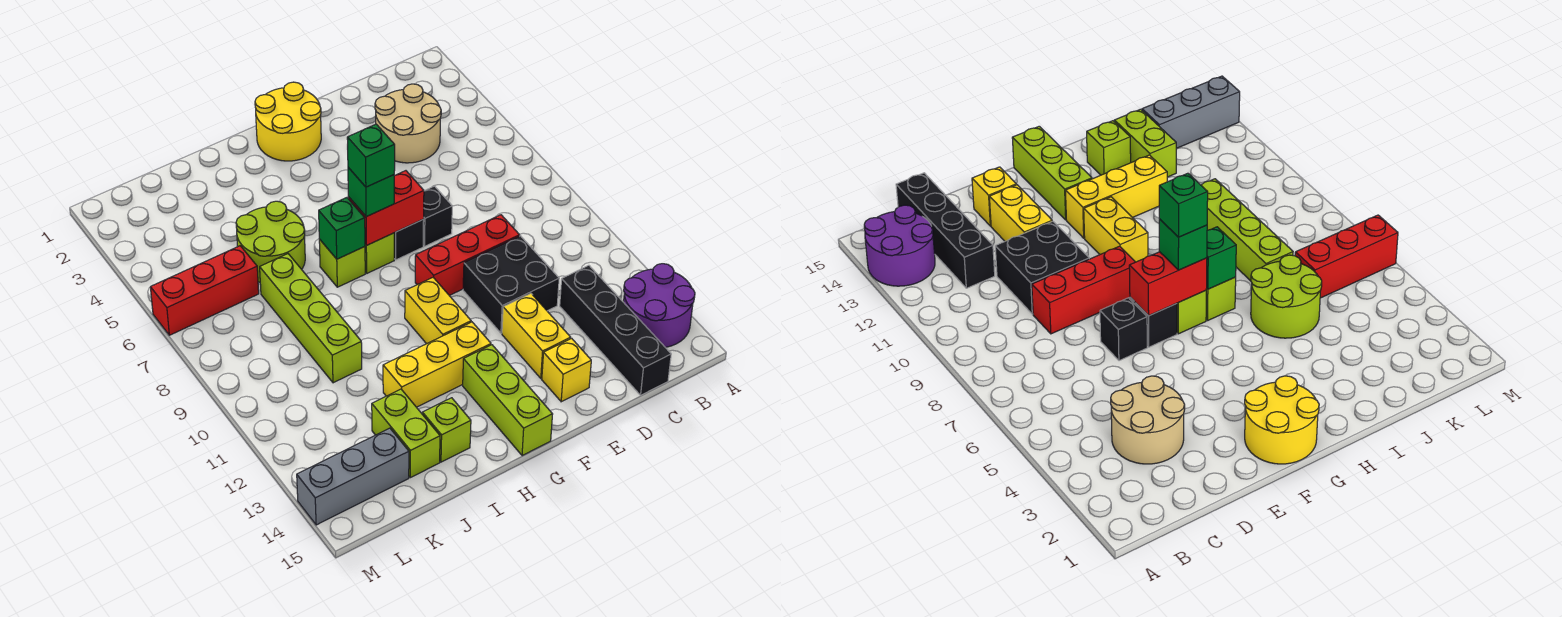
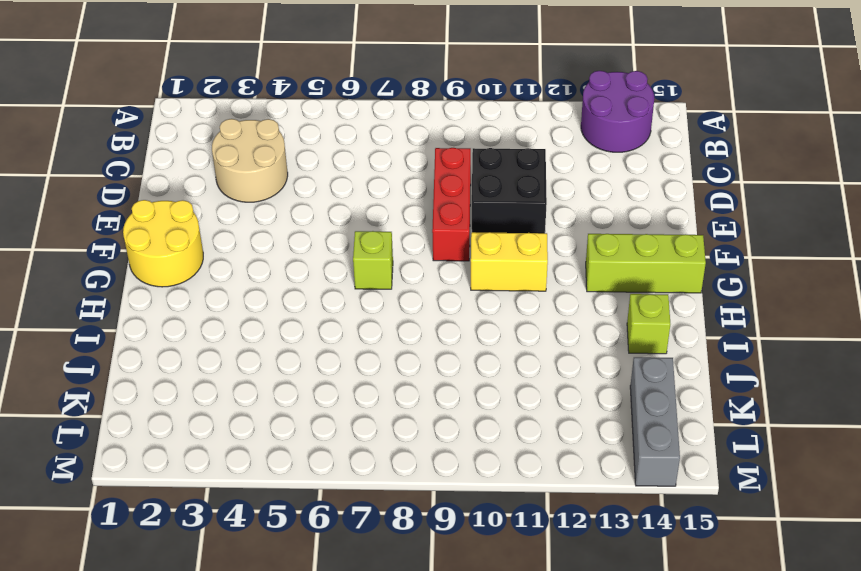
none -> black brick C12:C15 level 1
none -> black brick E7 level 1
none -> yellow brick E12:E13 level 1

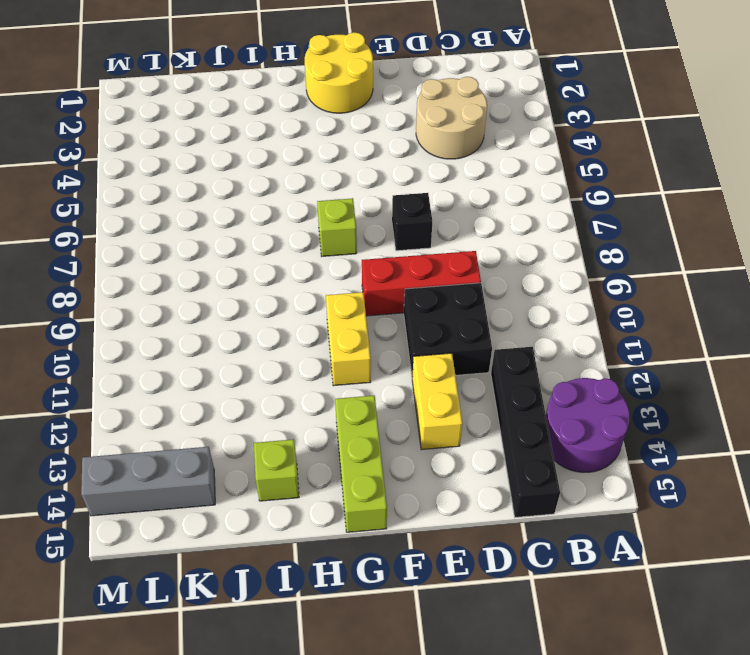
none -> yellow brick E14 level 1
none -> black brick F7 level 1
none -> yellow brick G12:I12 level 1

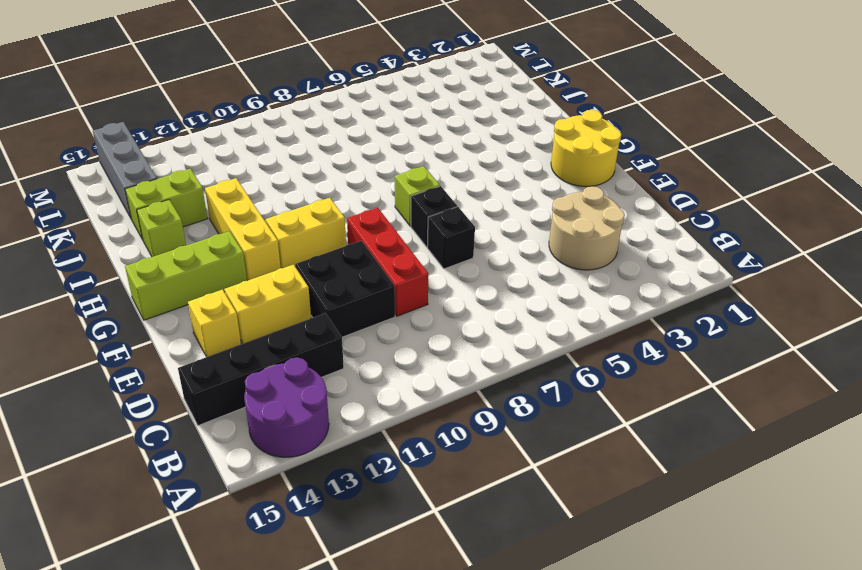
none -> lime brick H7 level 1
none -> lime round brick I5:J6 level 1
none -> lime brick J7:J10 level 1

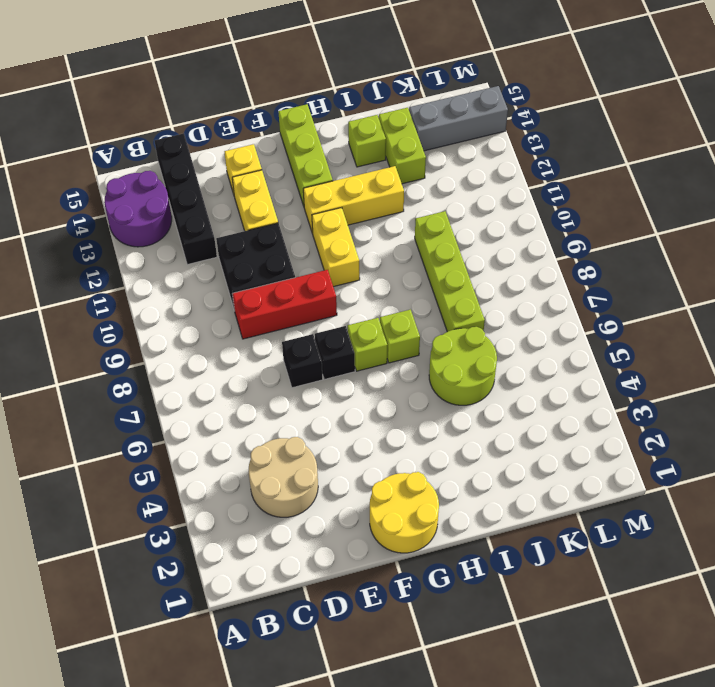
none -> red brick K6:M6 level 1
none -> red brick F7:G7 level 2
none -> green brick H7 level 2

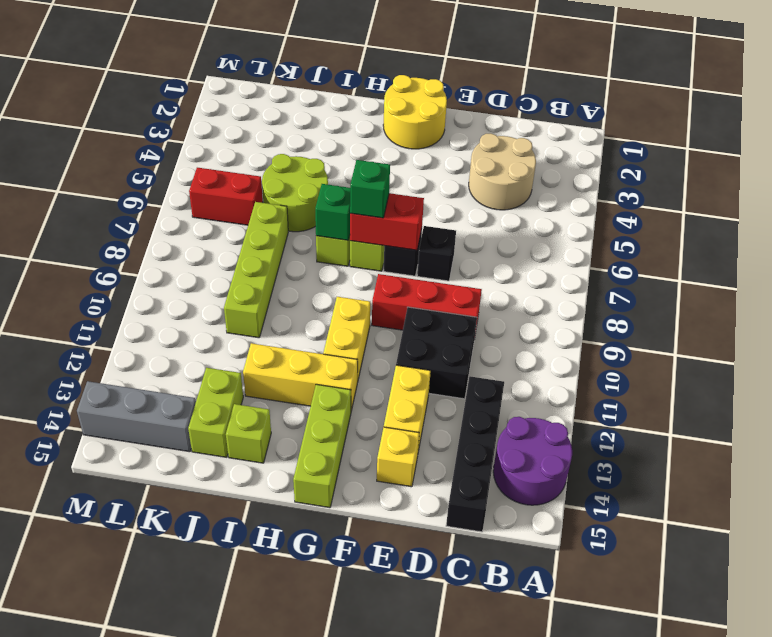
red brick K6:L6 level 1 -> red brick K6:M6 level 1
none -> green brick G7 level 4

